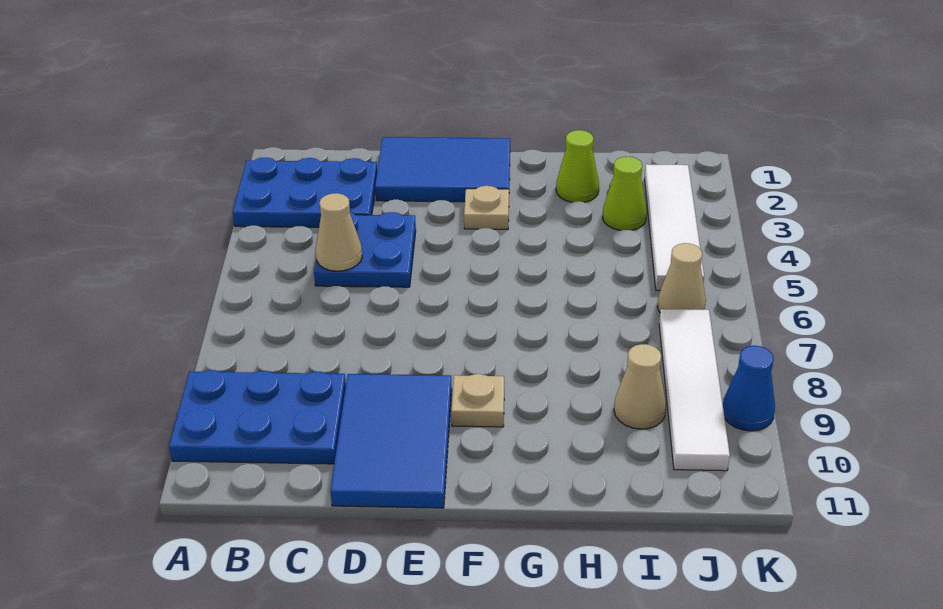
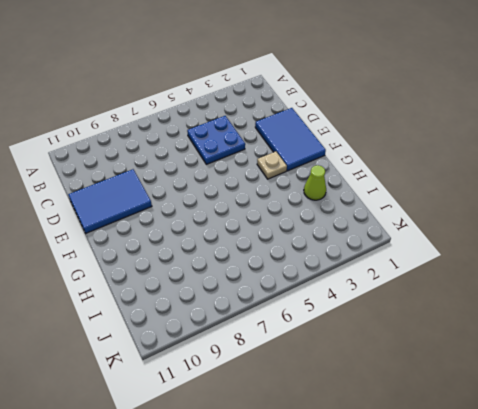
none -> blue plate A2:C3 level 1
none -> blue plate A9:C10 level 1
none -> tan plate F9 level 1

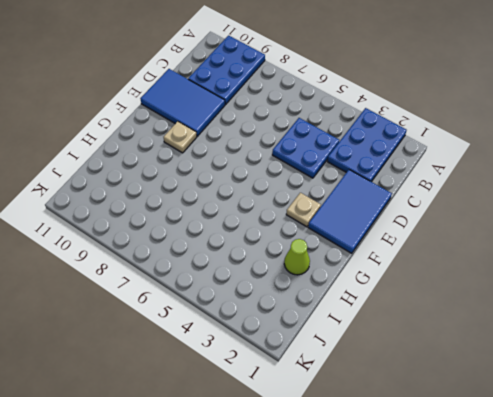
none -> lime cone I3 level 1
none -> tan cone I9 level 1
none -> white tile J2:J5 level 1

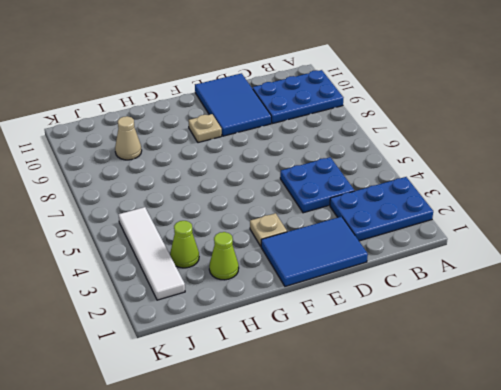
none -> tan cone J6 level 1
none -> white tile J7:J10 level 1
none -> blue cone K9 level 1

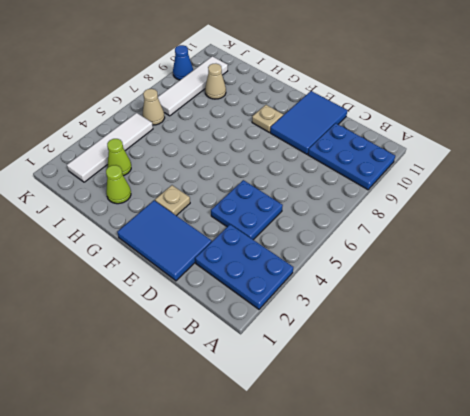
none -> tan cone C5 level 2

